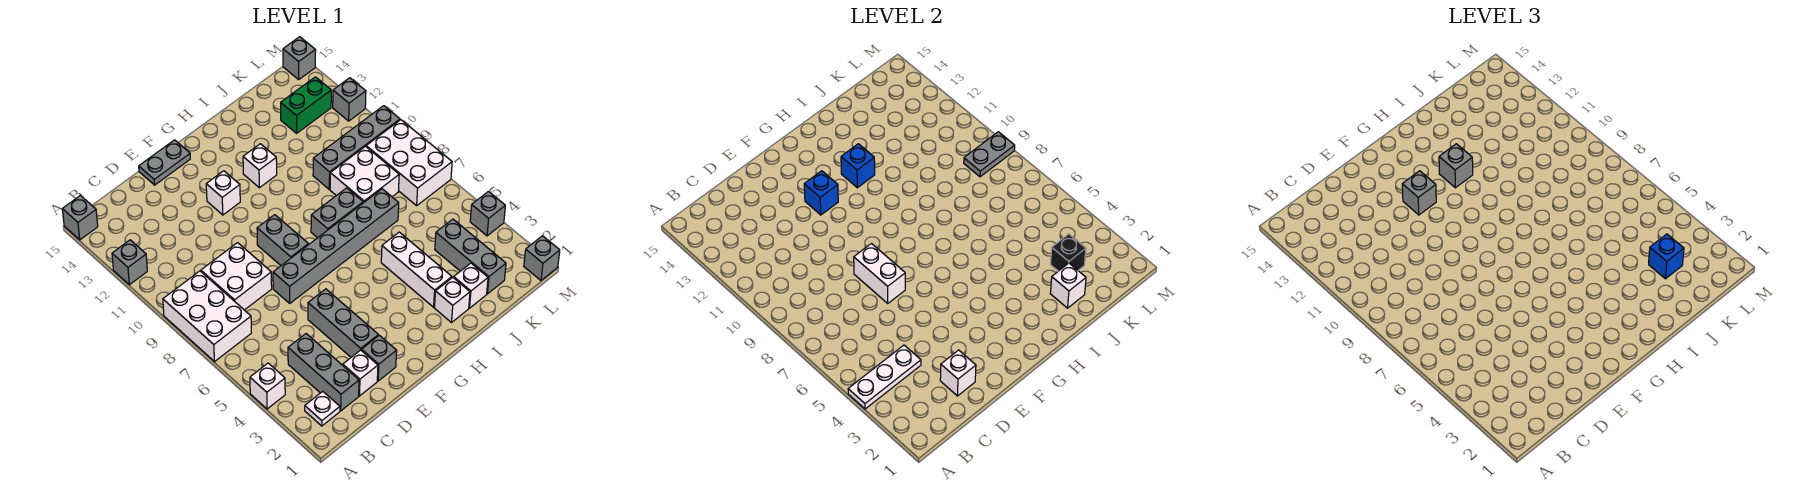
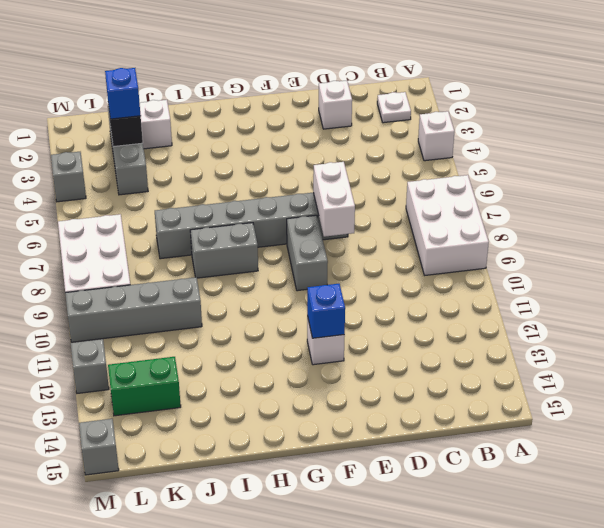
none -> grey brick A12 level 1
none -> grey brick A15 level 1
none -> grey brick C2:C4 level 1
none -> white brick C8:D9 level 1

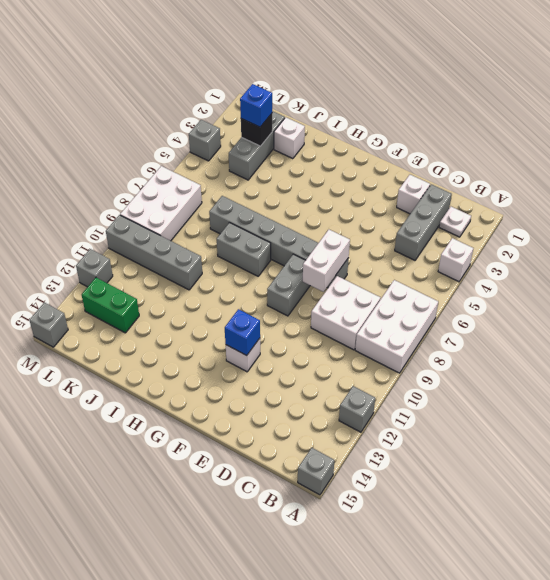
none -> grey brick E2 level 1
none -> grey brick E3:E5 level 1
none -> grey plate E15:F15 level 1
none -> white brick H12 level 1

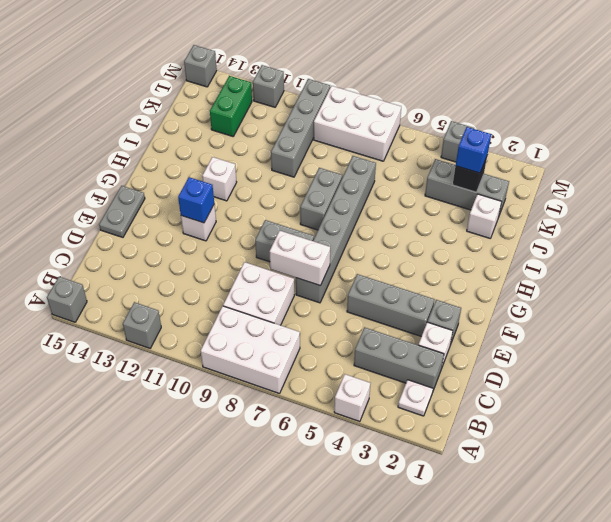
none -> white brick I2 level 1
none -> white brick I3:I5 level 1
none -> white brick J8:K9 level 1
none -> grey brick M1 level 1

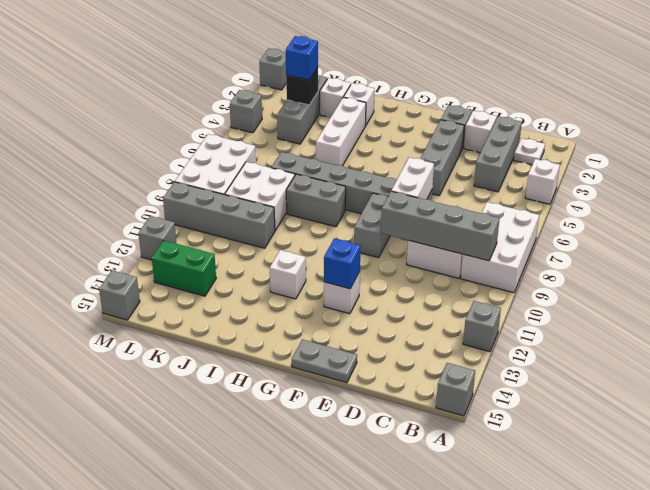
grey brick B9:E9 level 2 -> none
none -> white plate A4:C4 level 2
none -> white brick D2 level 2
none -> blue brick H12 level 2
none -> white brick J2 level 2

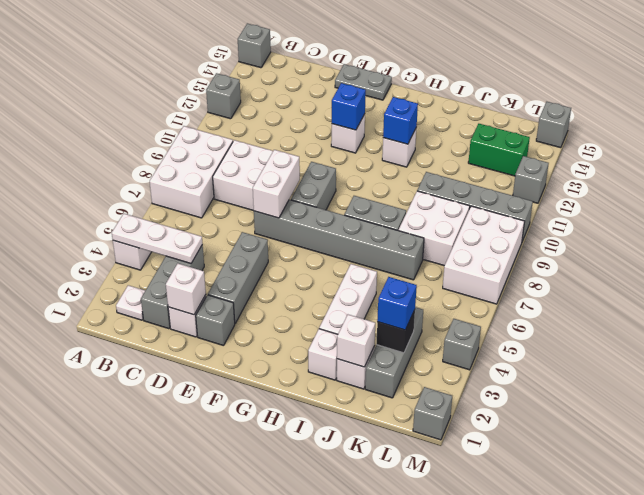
none -> grey plate L9:M9 level 2
none -> grey brick F12 level 3
none -> grey brick H12 level 3

